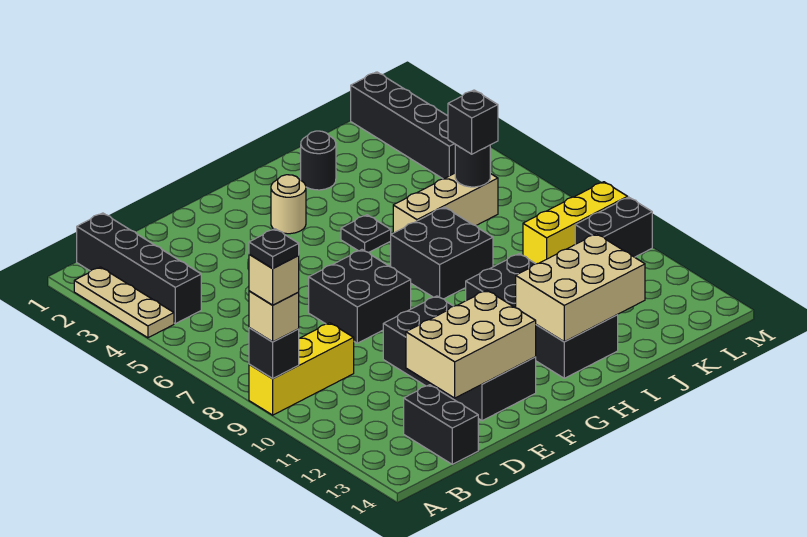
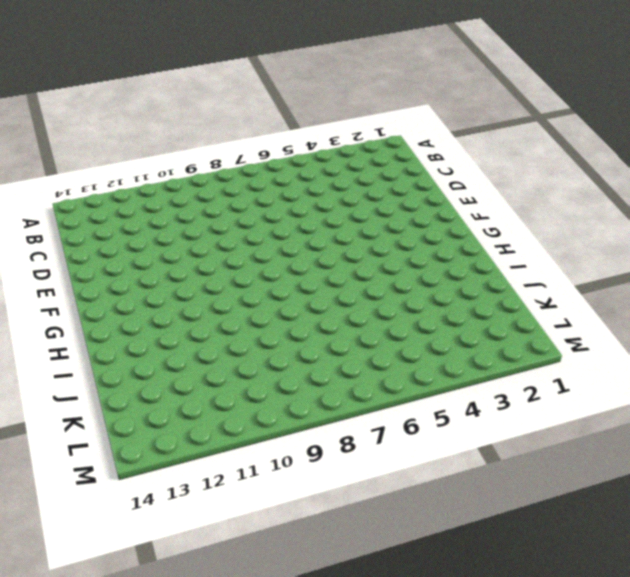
none -> tan plate A2:A4 level 1
none -> yellow brick A9:C9 level 1
none -> black brick B1:B4 level 1

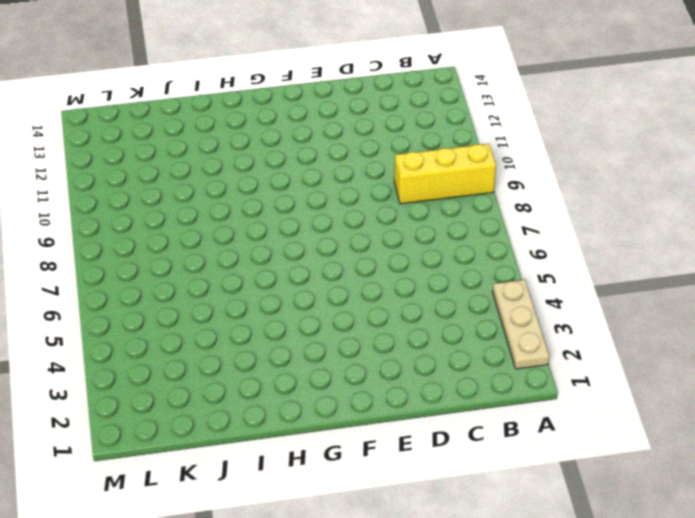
none -> black brick B1:B4 level 1
none -> black brick C13:C14 level 1
none -> black brick E7:F8 level 1

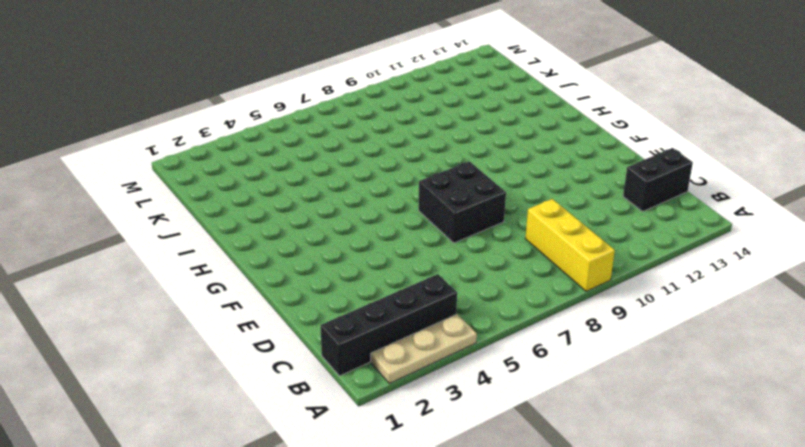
none -> black brick E10:F13 level 1
none -> tan round brick G3 level 1
none -> black plate H5 level 1

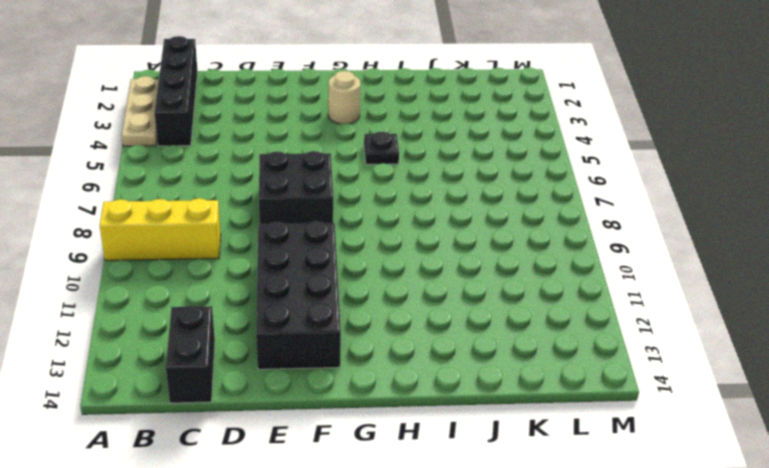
none -> black brick H7:I8 level 1
none -> black brick H10:I13 level 1
none -> black round brick I2 level 1

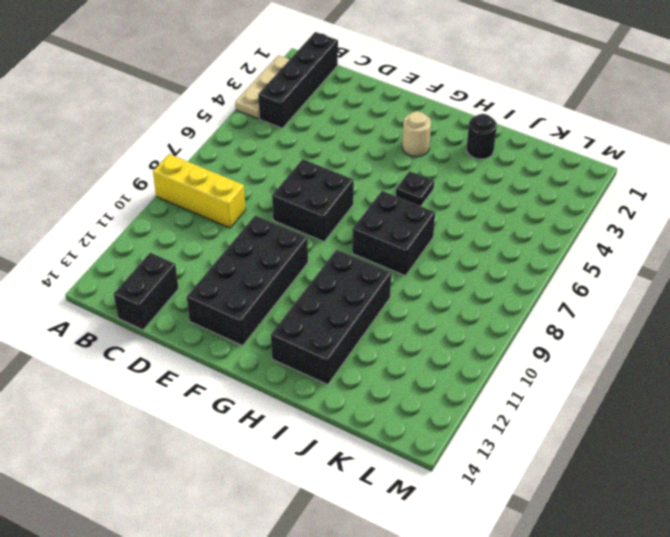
none -> tan brick I6:K6 level 1
none -> yellow brick K9:M9 level 1
none -> black brick L1:L4 level 1

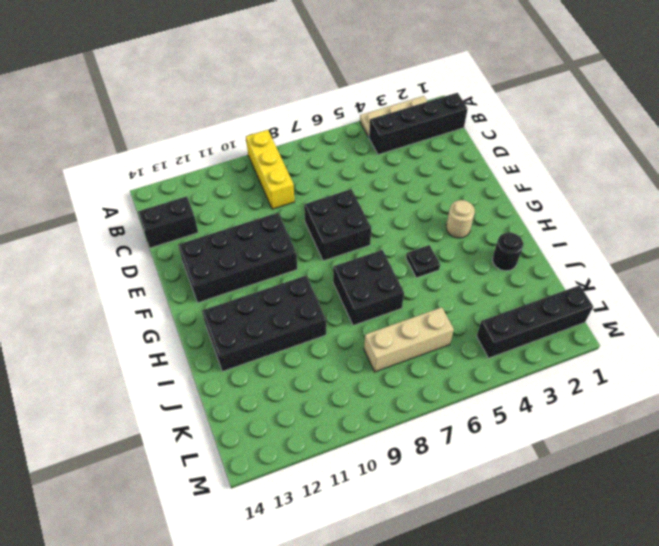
tan brick K6:K8 level 1 -> tan brick I6:K6 level 1
none -> yellow brick K9:M9 level 1
none -> black brick L10:M10 level 1
none -> black brick A9 level 2

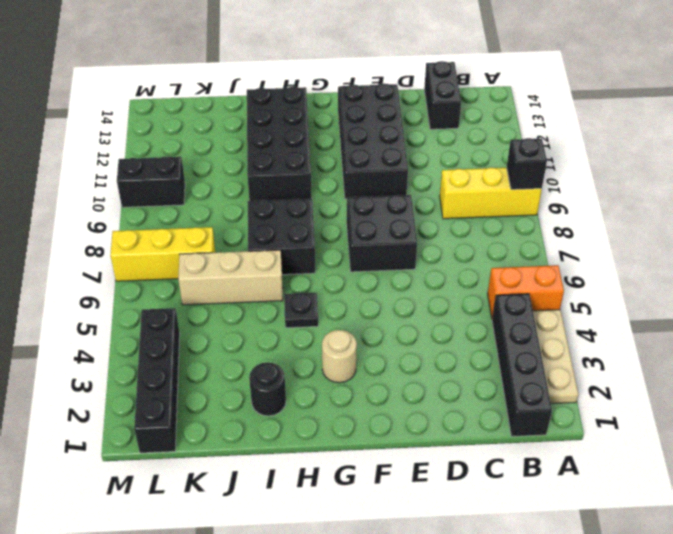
orange brick A5:B5 level 1 -> none
yellow brick K7:M7 level 1 -> yellow brick K9:M9 level 1
none -> tan brick D12:F13 level 2
none -> tan brick H12:J13 level 2
none -> black round brick K6 level 2

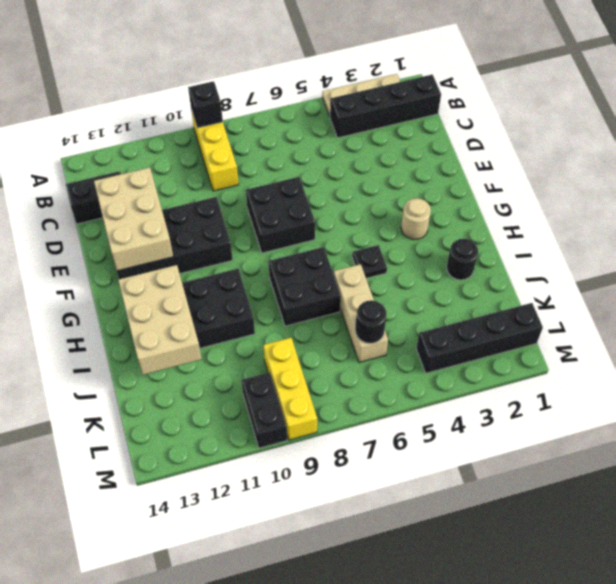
none -> tan brick A9 level 3
none -> black brick K6 level 3
none -> tan brick A9 level 4

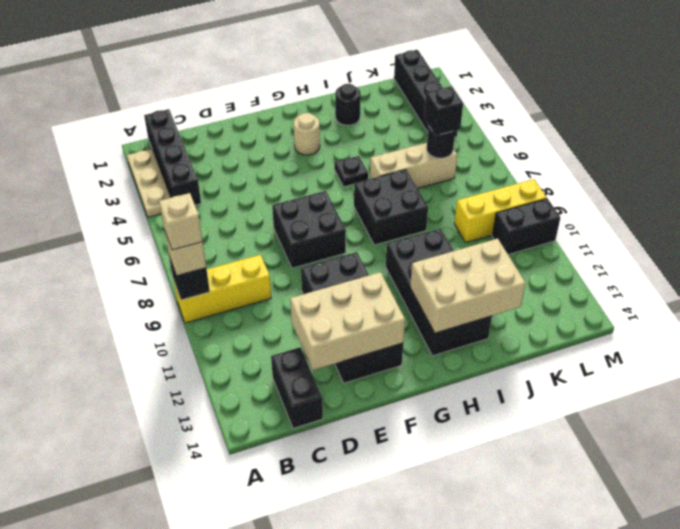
none -> black plate A9 level 5

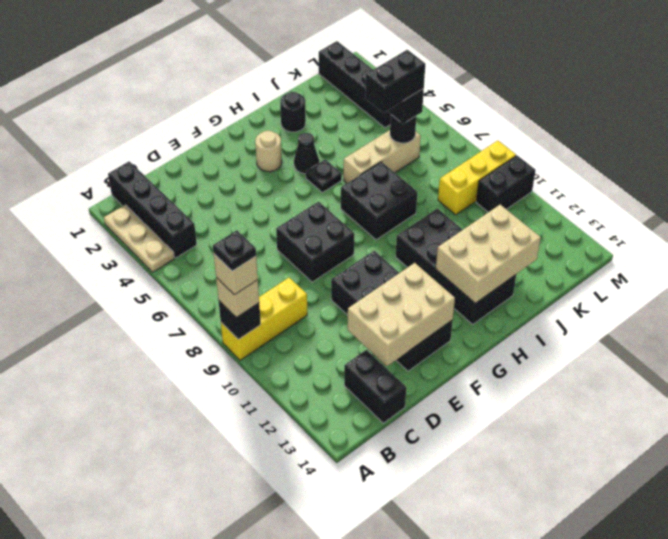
black cone H4 level 1 -> none
black brick J6:K6 level 4 -> none

